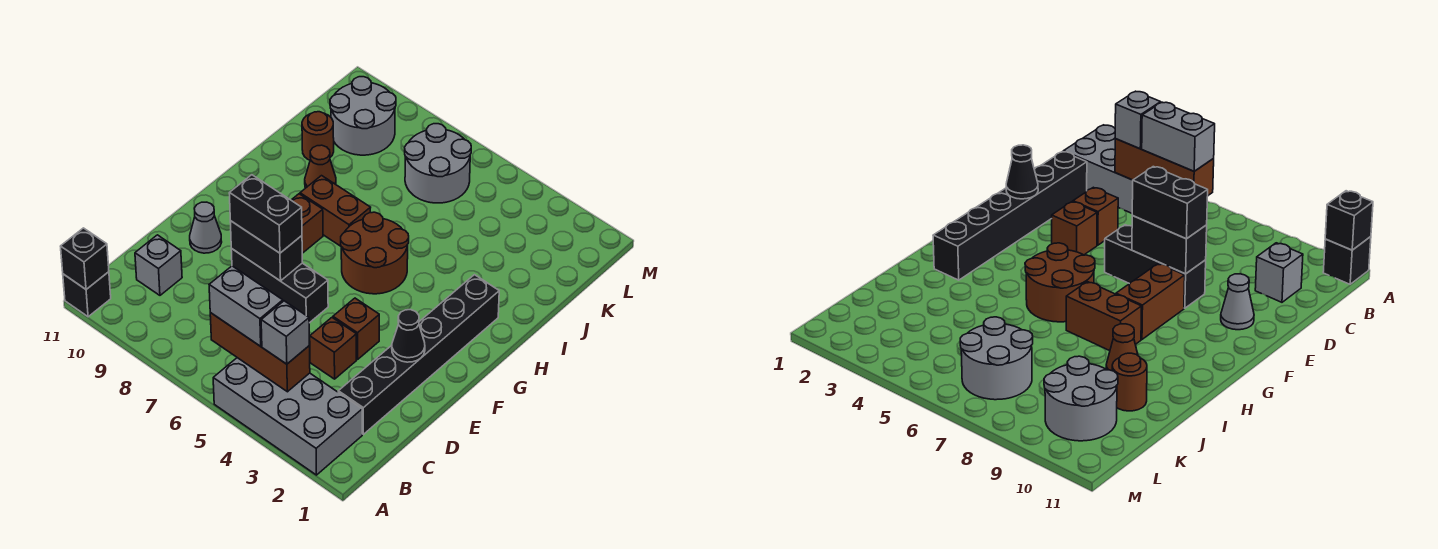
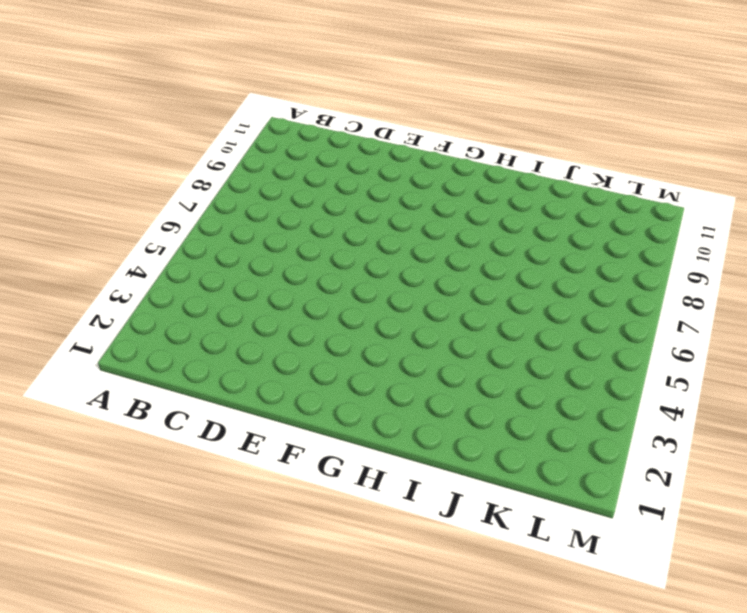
none -> grey brick A2:B5 level 1
none -> black brick A11 level 1
none -> black brick C2:H2 level 1

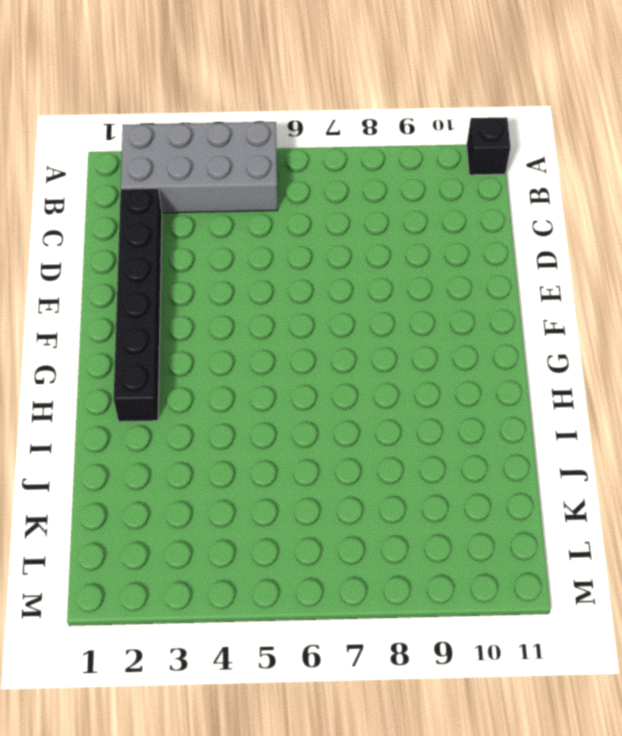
none -> grey brick C10 level 1
none -> brown brick D4 level 1
none -> brown brick E4 level 1

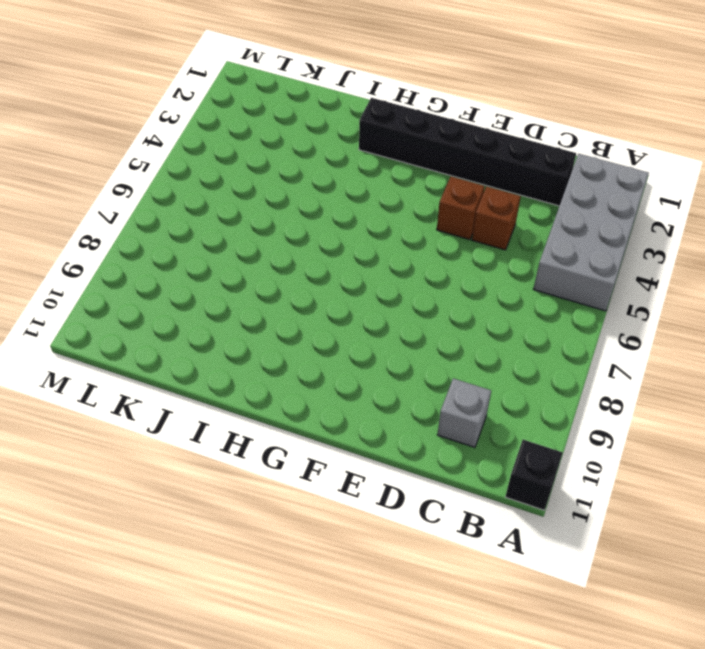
none -> black brick E6:E8 level 1
none -> grey cone E10 level 1
none -> brown brick F8:G8 level 1

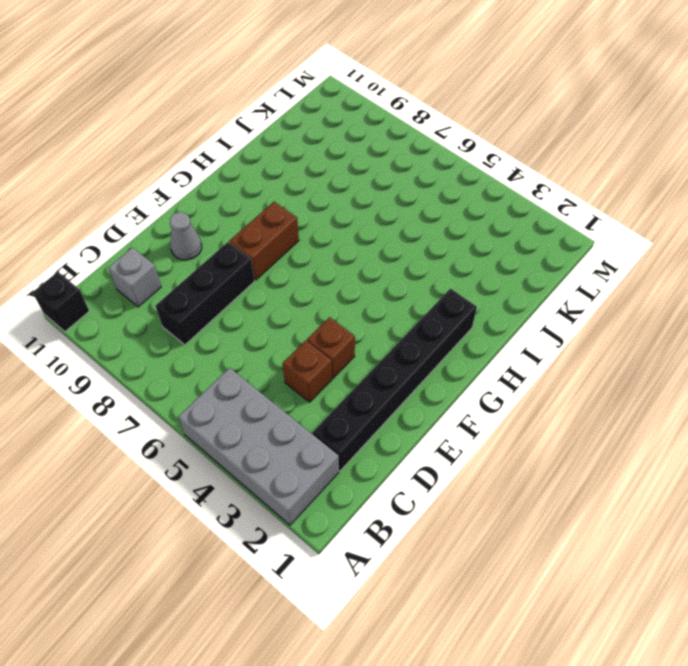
black brick C8:E8 level 1 -> black brick E6:E8 level 1
none -> brown round brick G5:H6 level 1
none -> brown brick H7:H8 level 1
none -> brown cone I9 level 1

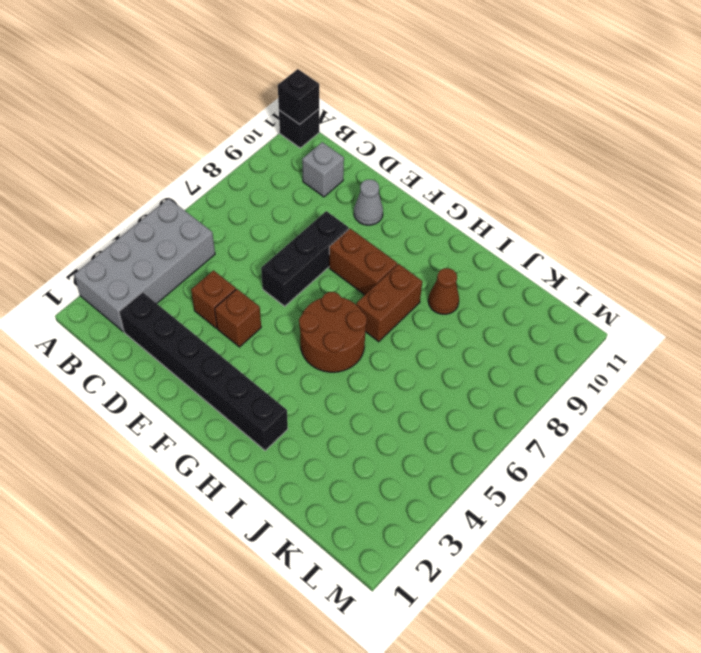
none -> brown round brick J10 level 1
none -> grey round brick K6:L7 level 1
none -> grey round brick K9:L10 level 1

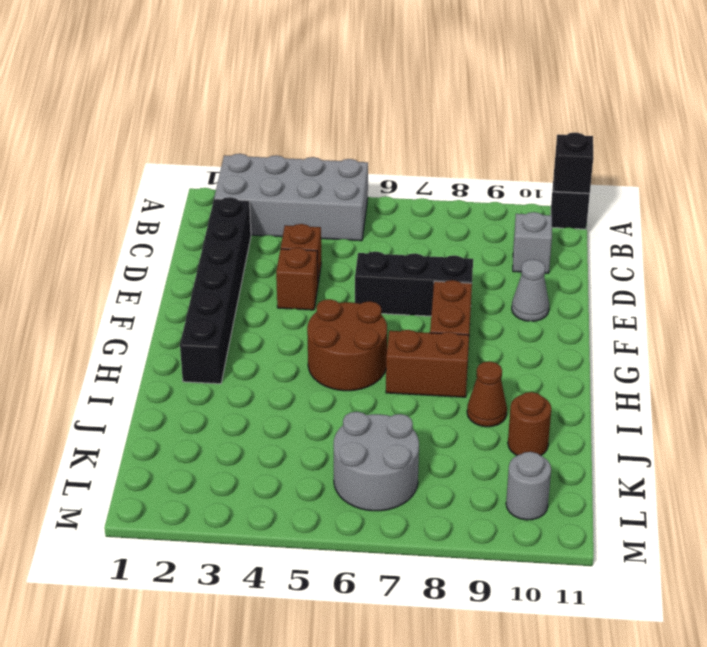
grey round brick L10 level 1 -> grey round brick K9:L10 level 1
none -> brown brick B4:B6 level 2
none -> black cone E2 level 2
none -> black brick E7:E8 level 2

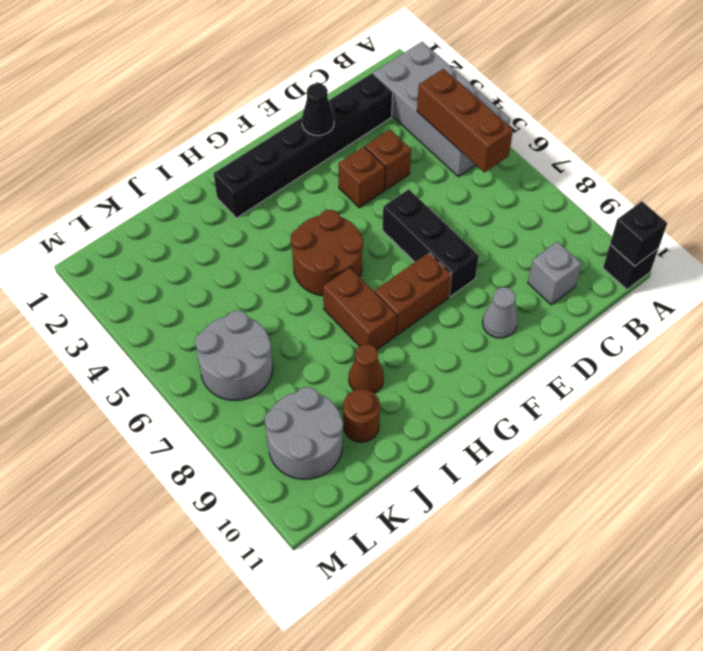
none -> black brick E7:E8 level 2
none -> grey brick B4 level 3
none -> grey brick B5:B6 level 3

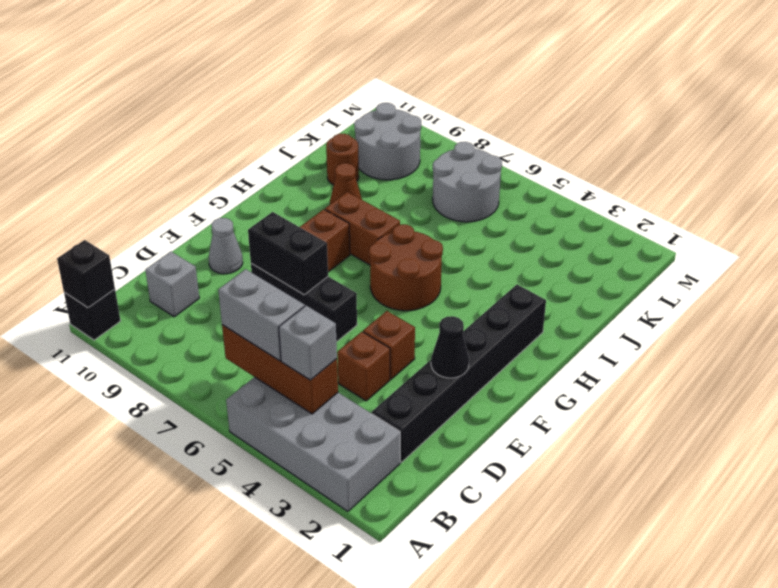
none -> black brick E7:E8 level 3

